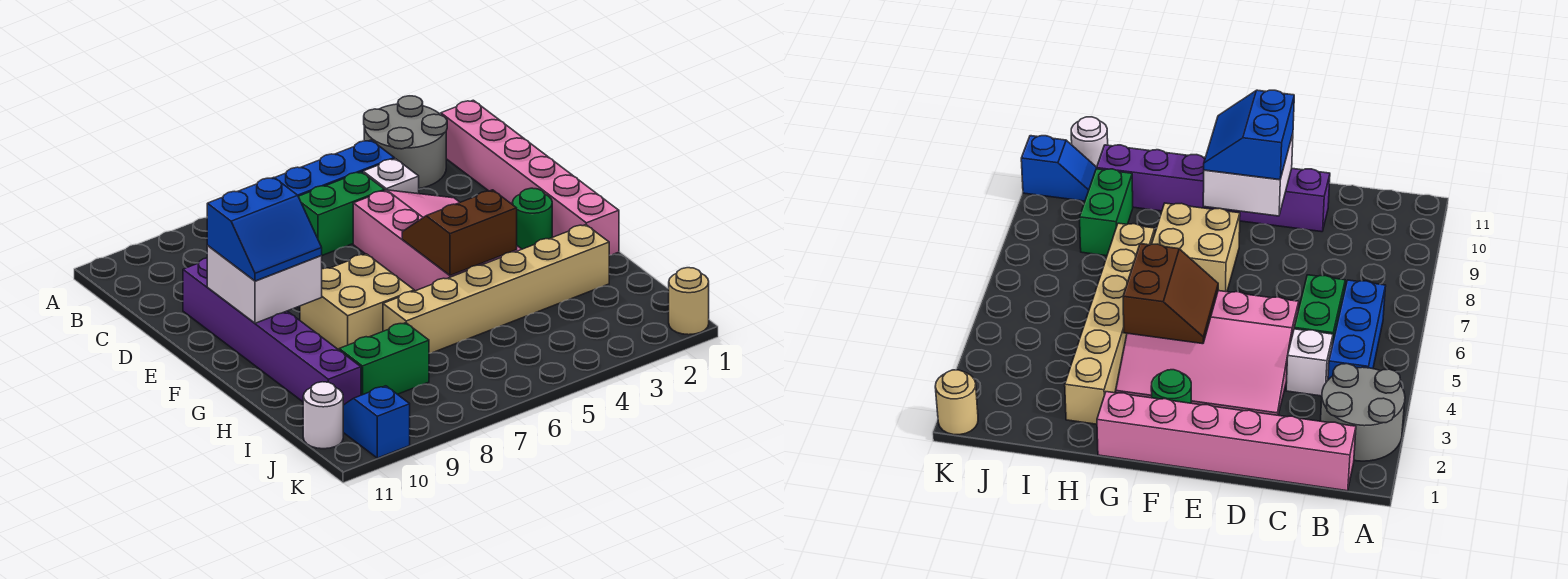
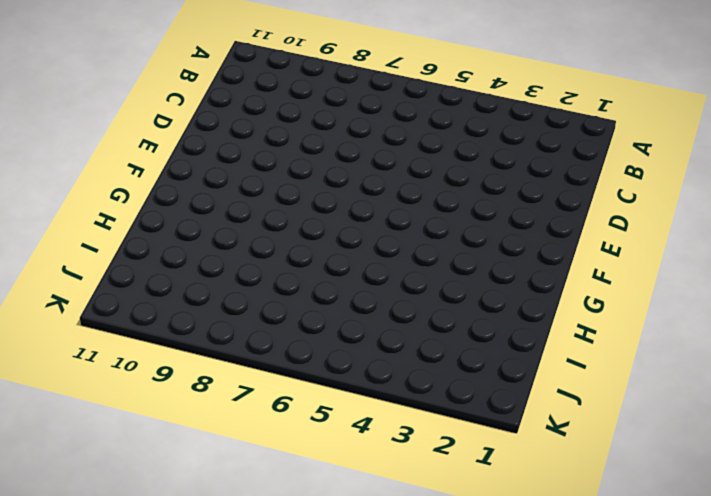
none -> grey round brick A2:B3 level 1
none -> pink brick B1:G1 level 1
none -> blue brick B4:B6 level 1

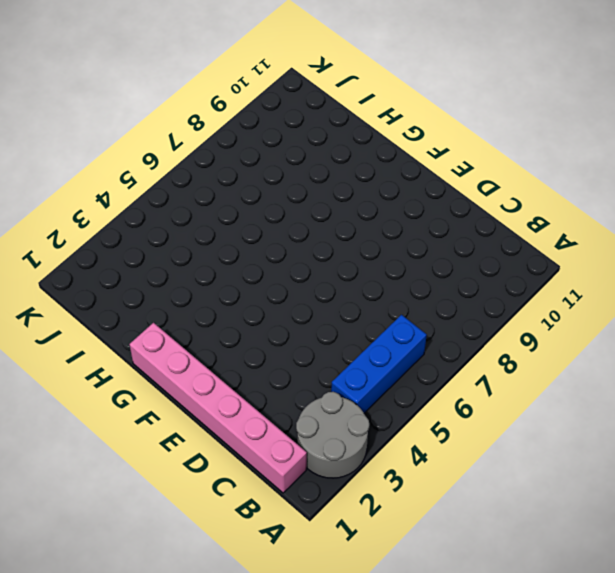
none -> white brick C4 level 1
none -> green brick C5:C6 level 1
none -> pink slope D3:G5 level 1 top 5

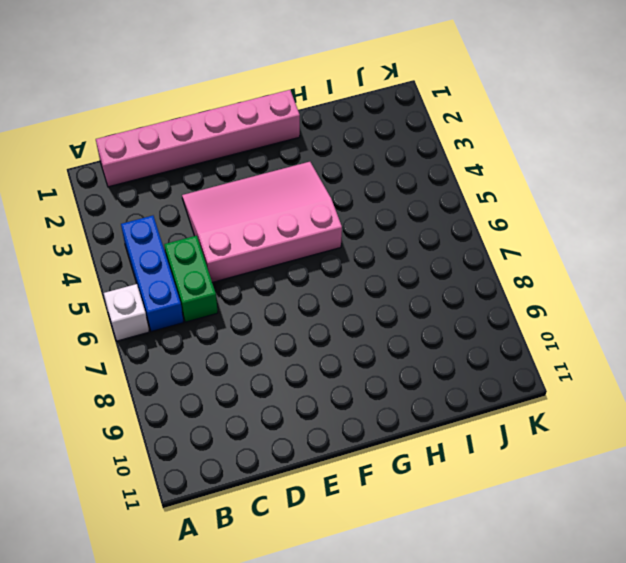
white brick A6 level 1 -> white brick C4 level 1
none -> grey round brick A2:B3 level 1
none -> purple brick D10:I10 level 1
none -> green round brick F2 level 1

